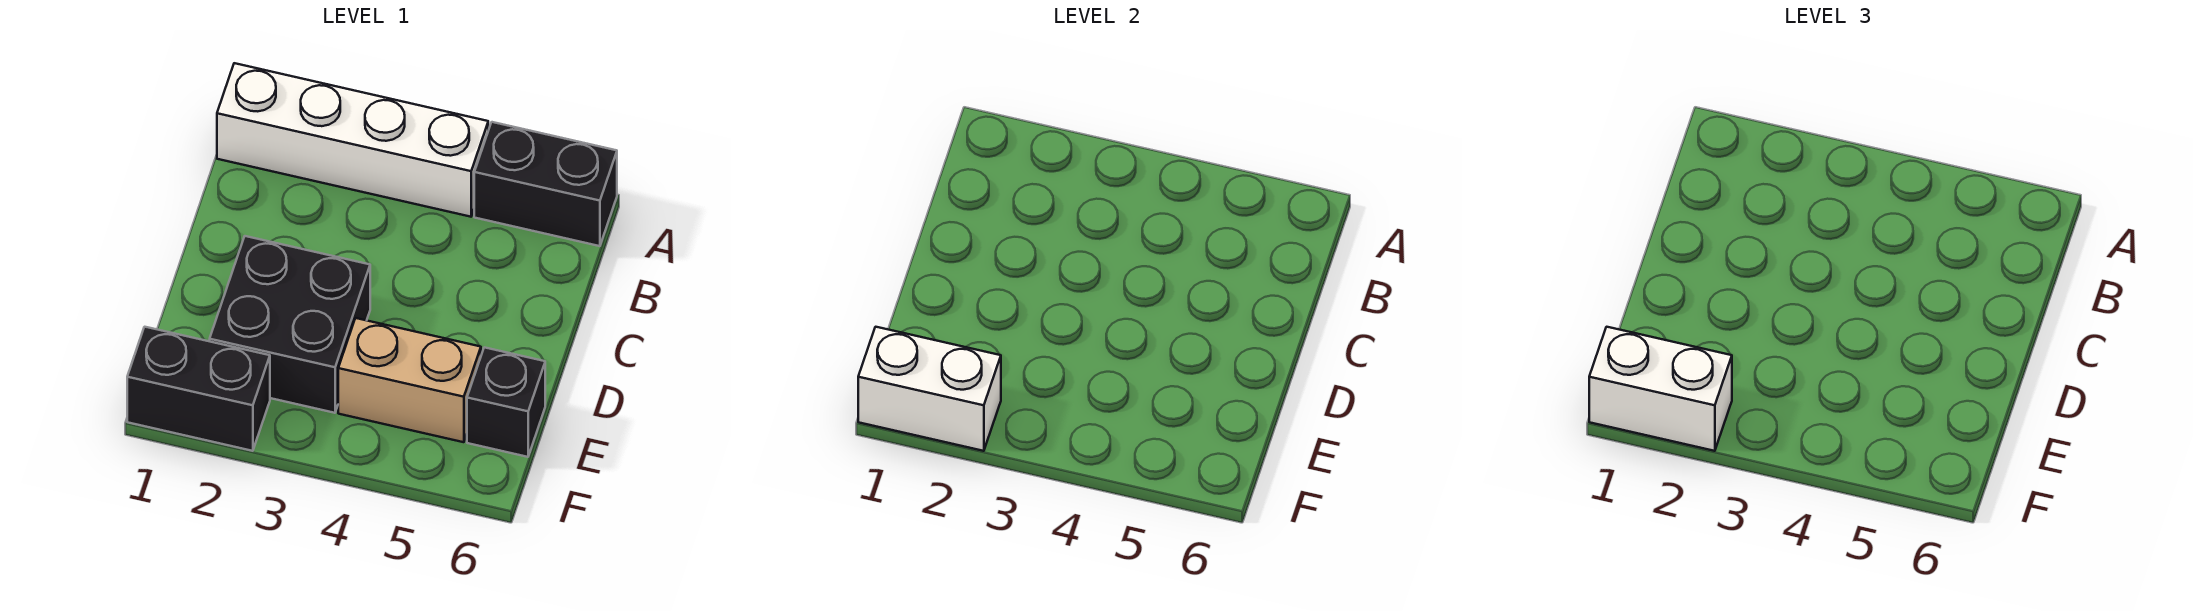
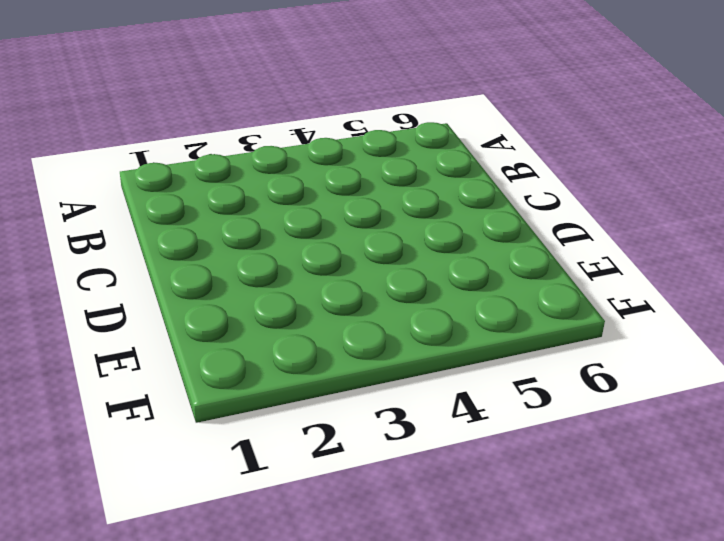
none -> white brick A1:A4 level 1
none -> black brick A5:A6 level 1

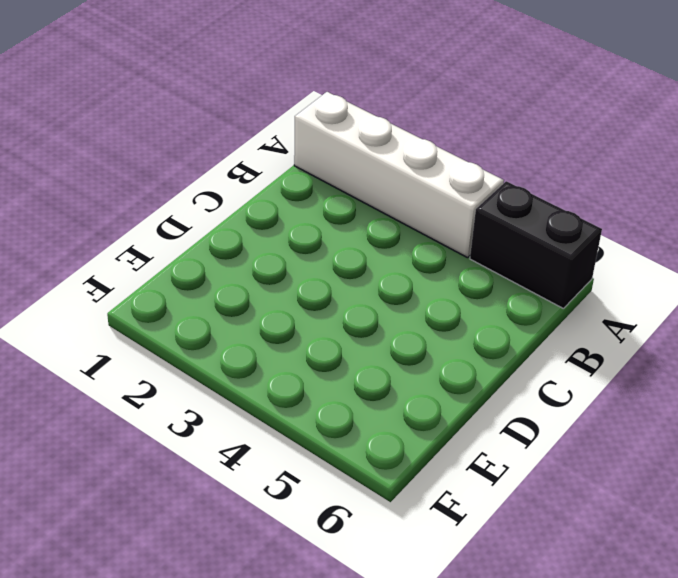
none -> black brick D2:E3 level 1
none -> tan brick E4:E5 level 1

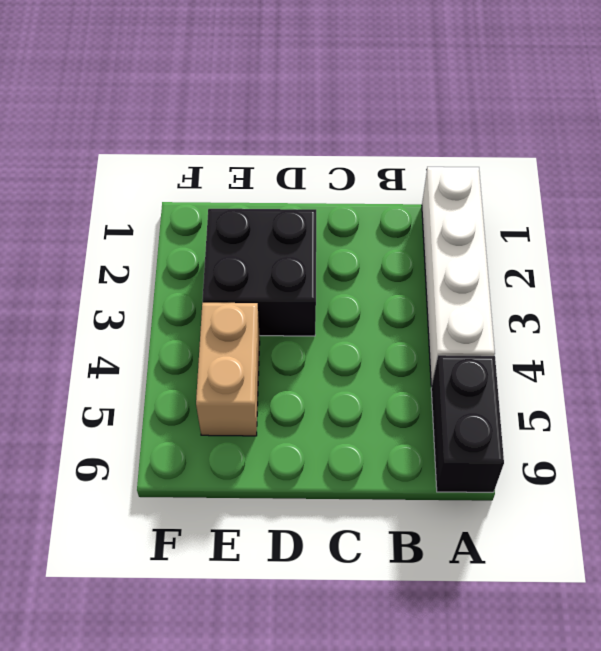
none -> black brick E6 level 1
none -> black brick F1:F2 level 1

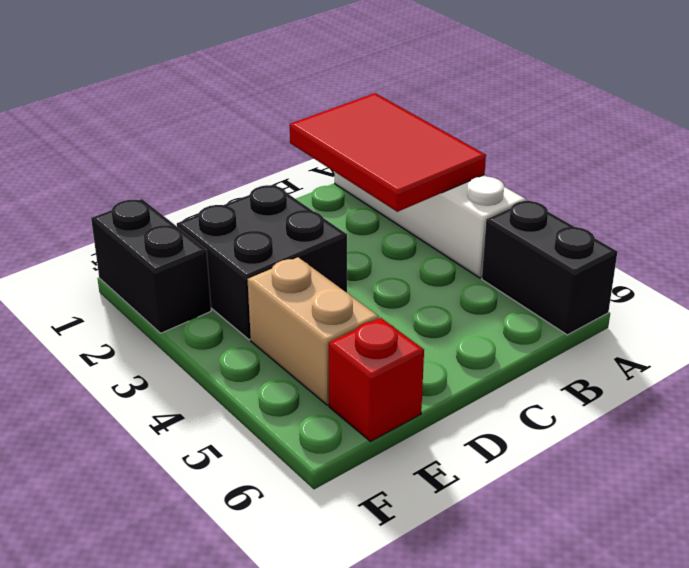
red tile A1:B3 level 2 -> none
red brick E6 level 1 -> black brick E6 level 1
none -> white brick F1:F2 level 2
none -> white brick F1:F2 level 3

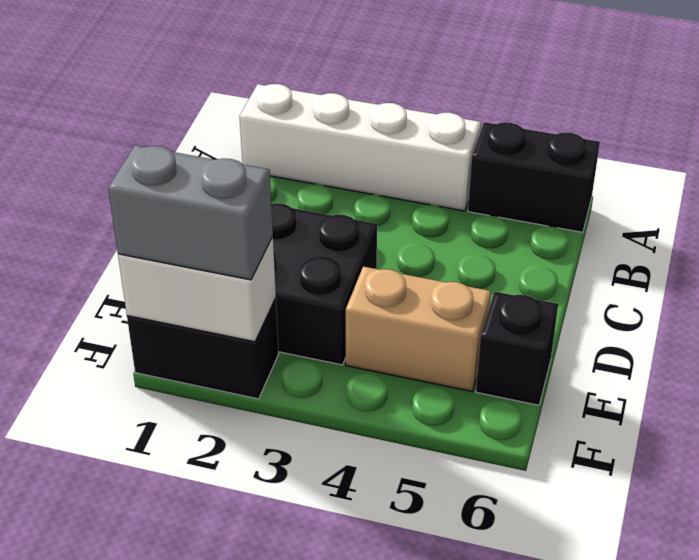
grey brick F1:F2 level 3 -> white brick F1:F2 level 3

